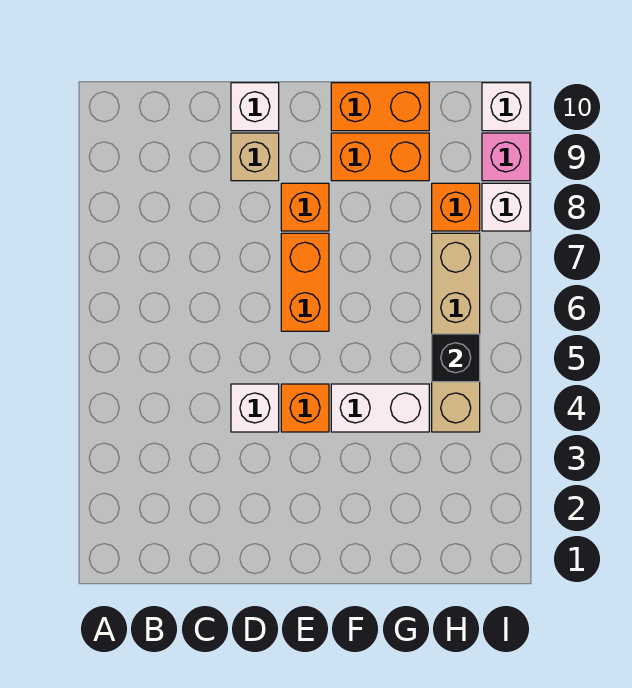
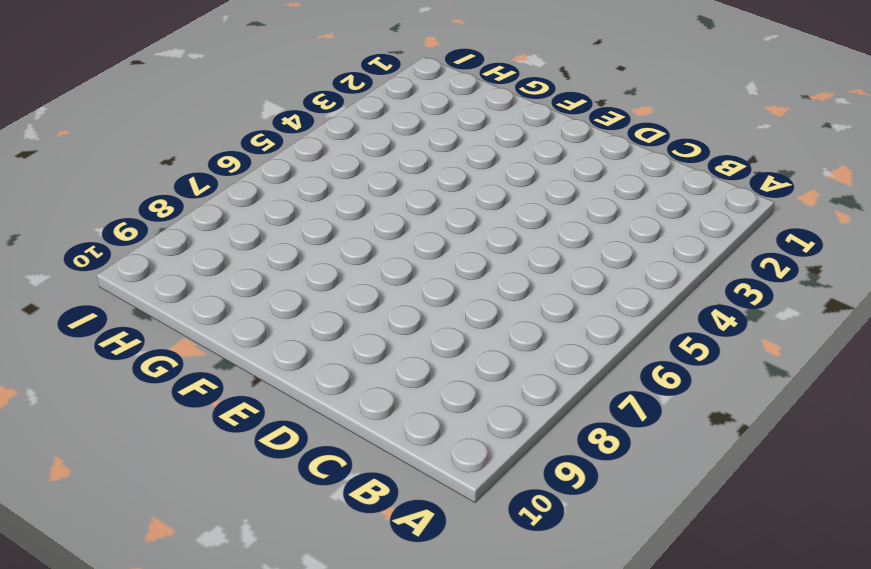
none -> white brick D4 level 1
none -> tan brick D9 level 1
none -> white brick D10 level 1

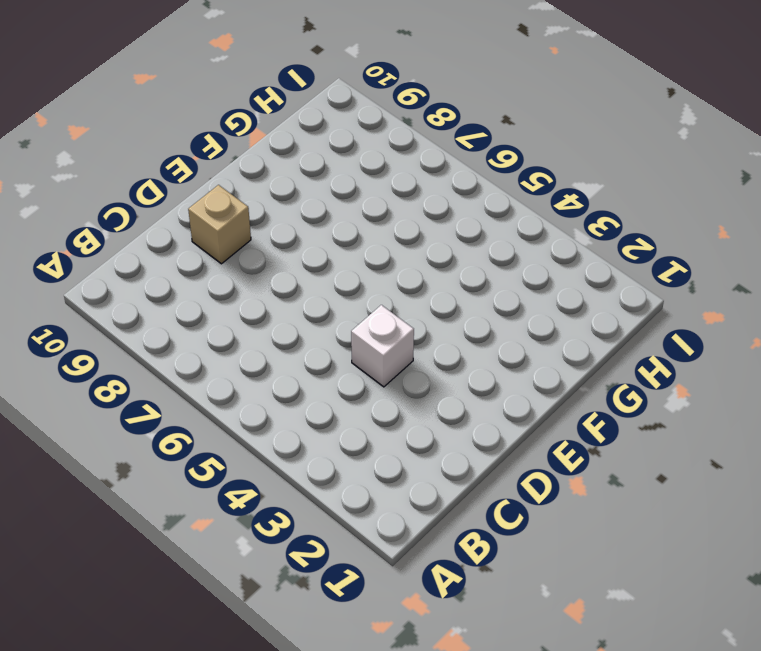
none -> white brick D10 level 1
none -> orange brick E4 level 1
none -> orange brick E6:E7 level 1

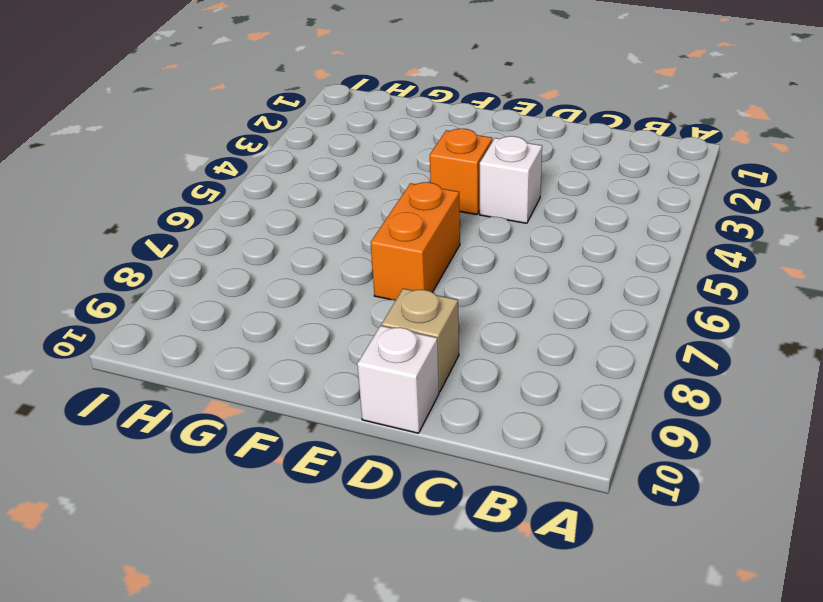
none -> orange brick E8 level 1
none -> white brick F4:G4 level 1
none -> orange brick F9:G9 level 1

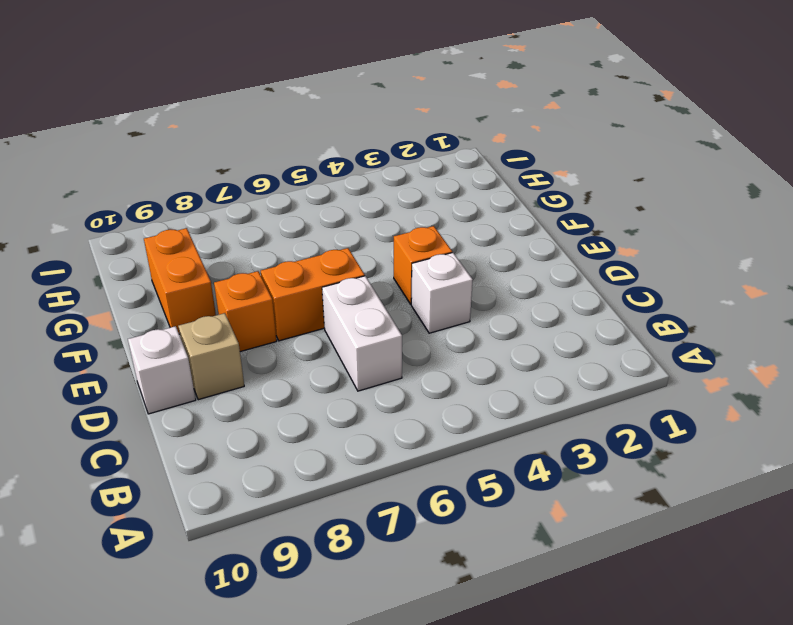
white brick C6:D6 level 1 -> white brick F4:G4 level 1
none -> orange brick F10:G10 level 1
none -> tan brick H4:H7 level 1
none -> orange brick H8 level 1

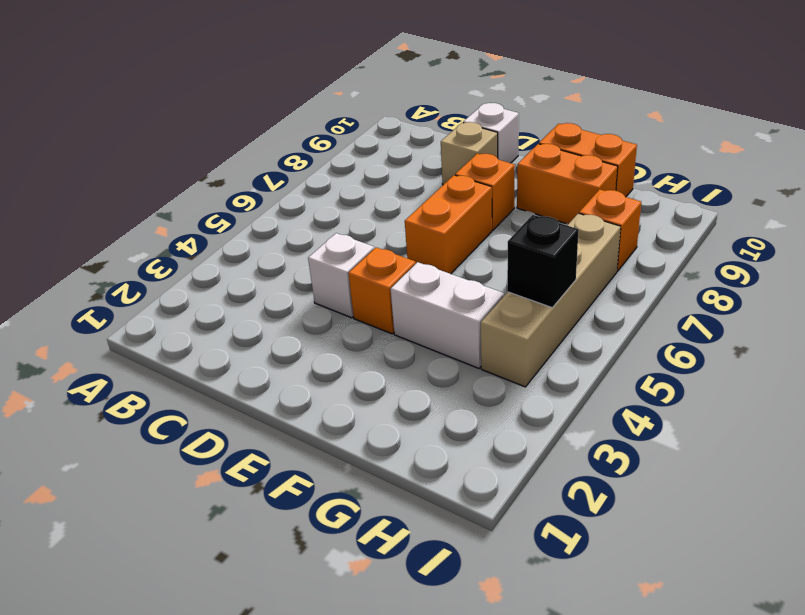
none -> white brick I8 level 1
none -> pink brick I9 level 1
none -> white brick I10 level 1

